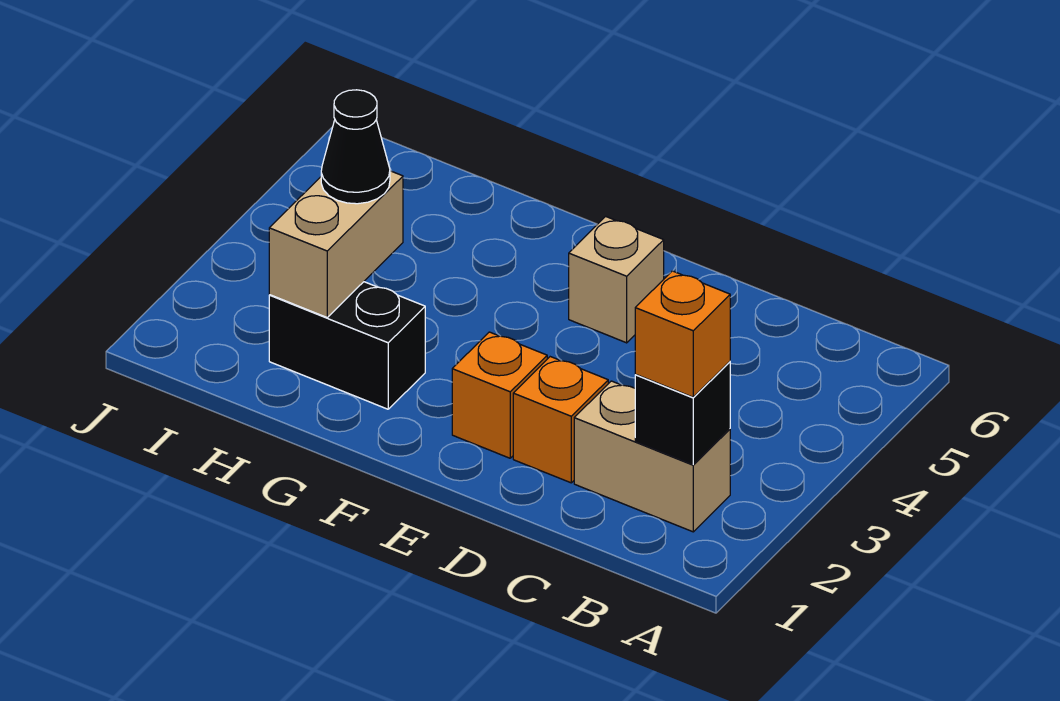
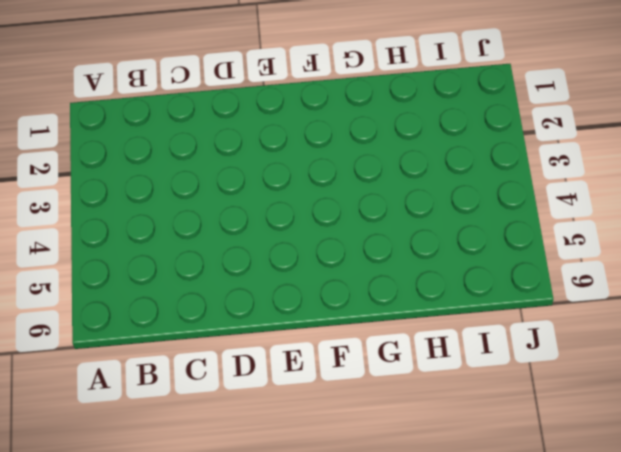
none -> tan brick B2:C2 level 1
none -> orange brick D2 level 1

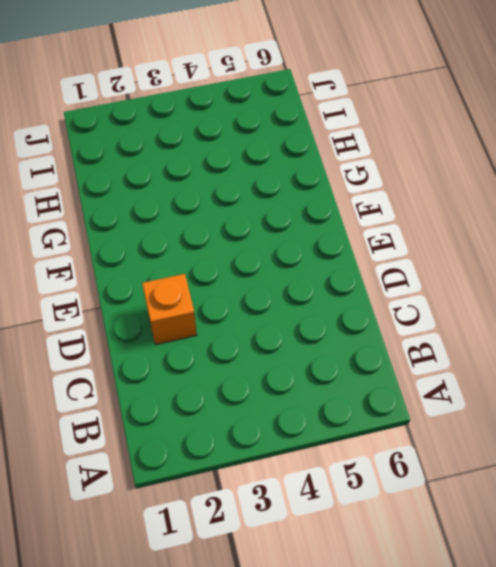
none -> tan brick B2:C2 level 1
none -> orange brick E2 level 1

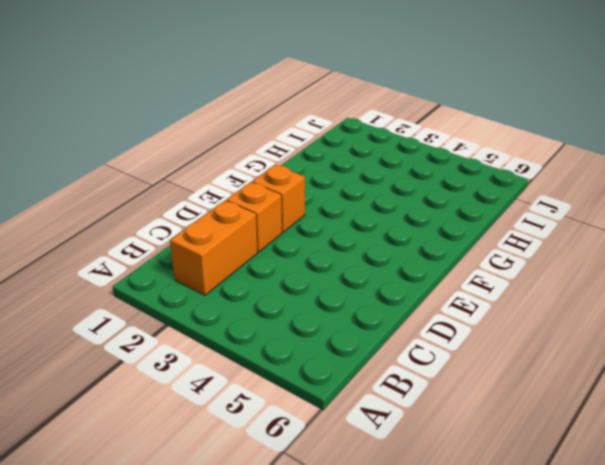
orange brick B2:C2 level 1 -> tan brick B2:C2 level 1
none -> tan brick E5 level 1
none -> black brick G2:H2 level 1

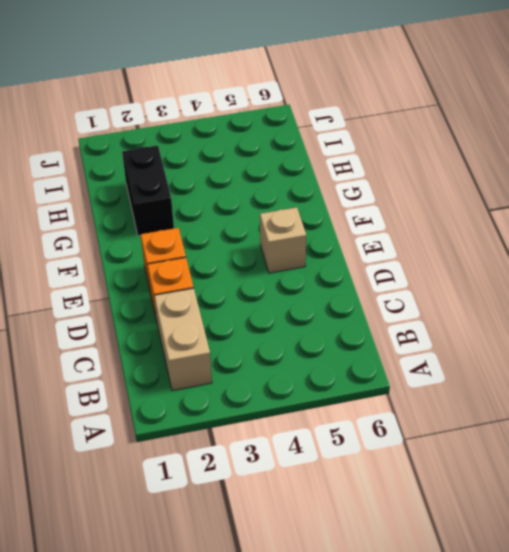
none -> black brick B2 level 2
none -> tan brick H2:H3 level 2

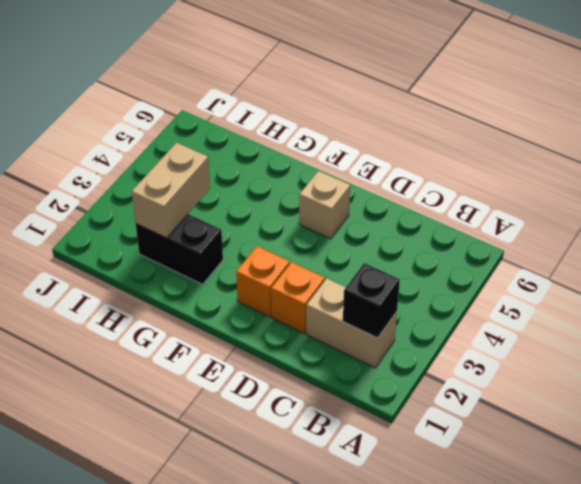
none -> orange brick B2 level 3
none -> black cone H3 level 3

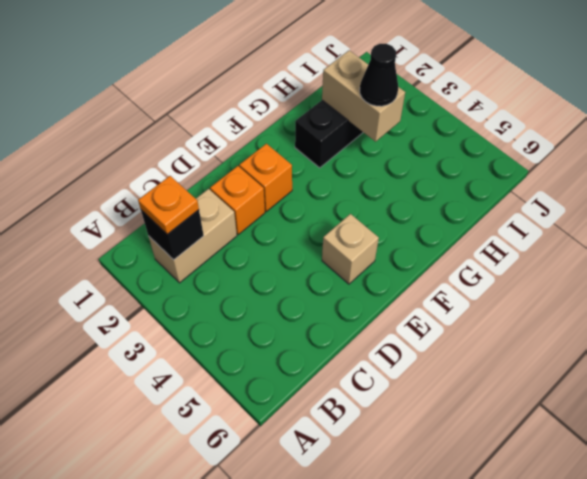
orange plate B2 level 3 -> orange brick B2 level 3

